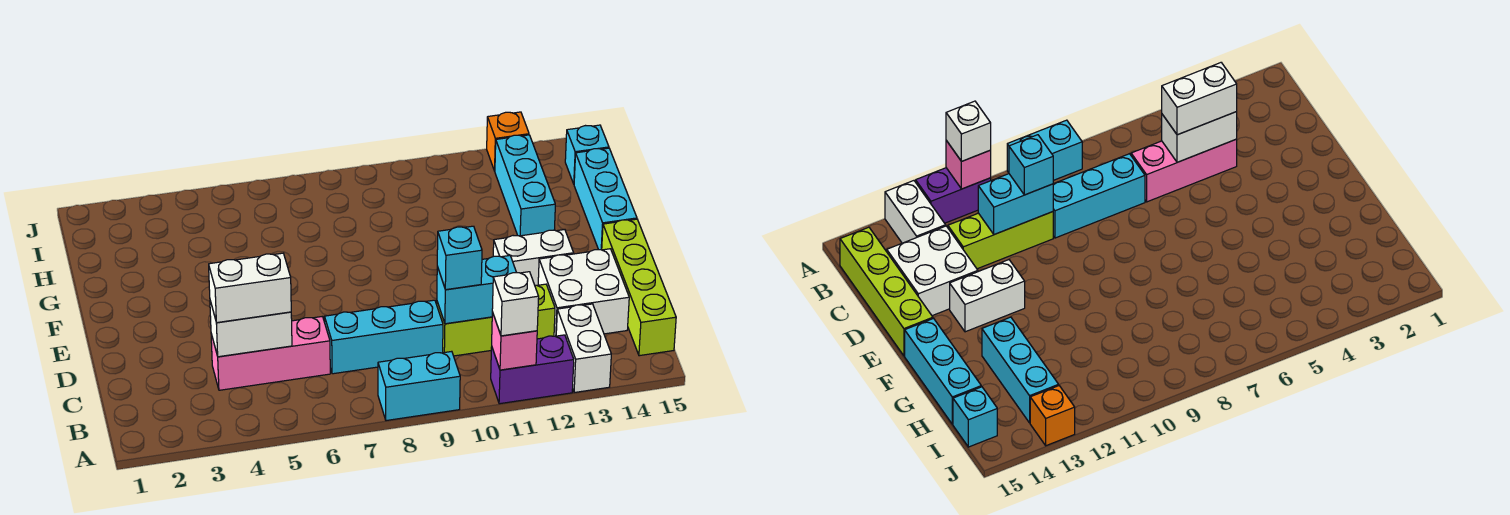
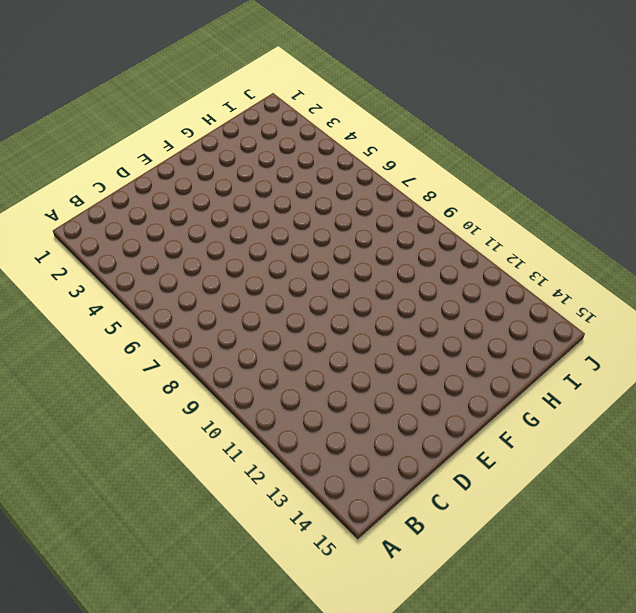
none -> cyan brick A8:A9 level 1
none -> purple brick A11:A12 level 1
none -> white brick A13:B13 level 1

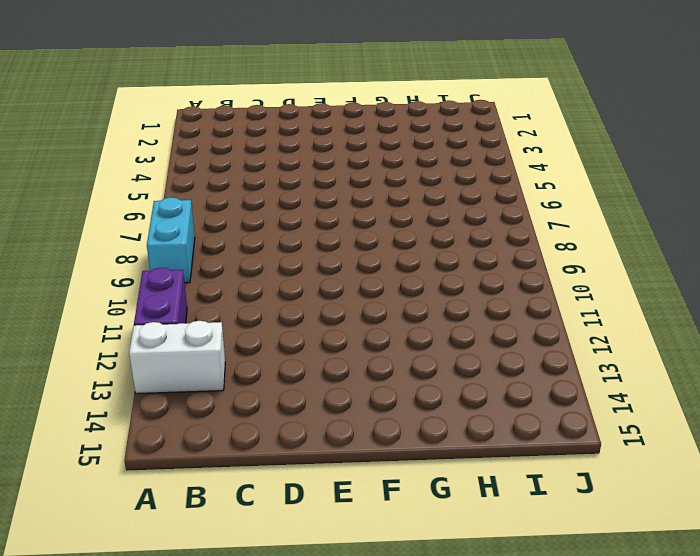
none -> lime brick B15:E15 level 1
none -> pink brick C4:C6 level 1
none -> cyan brick C7:C9 level 1

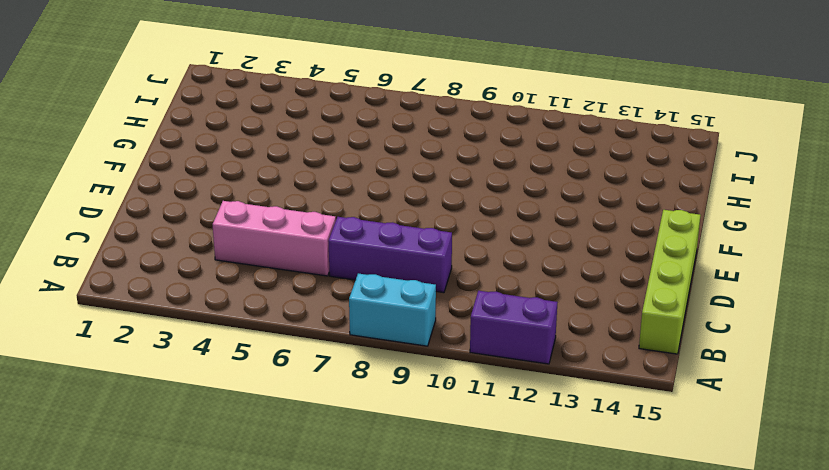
purple brick C7:C9 level 1 -> cyan brick C7:C9 level 1
none -> white brick A13:B13 level 1
none -> lime brick C10:C12 level 1
none -> white brick C13:D14 level 1

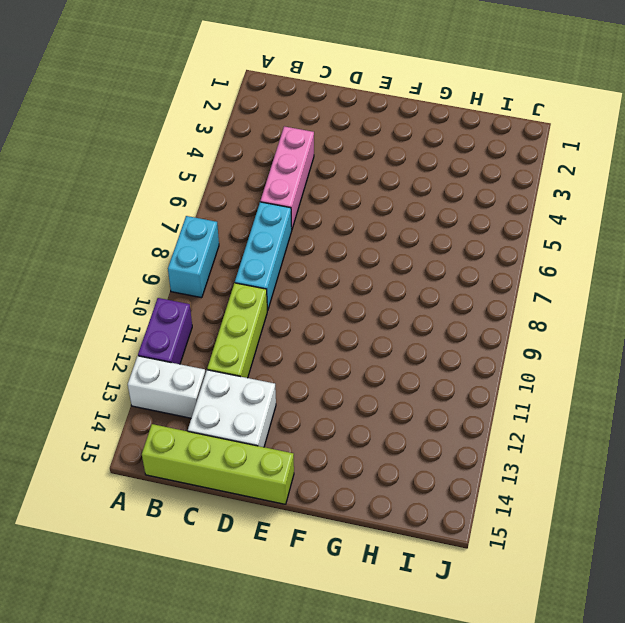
none -> white brick E12:E13 level 1
none -> cyan brick F15:H15 level 1
none -> cyan brick G13:I13 level 1

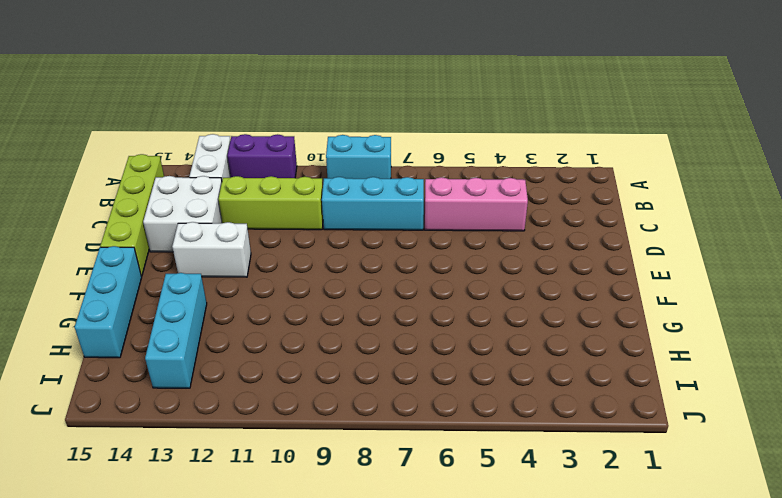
none -> cyan brick I15 level 1
none -> orange brick J13 level 1
none -> pink brick A11 level 2

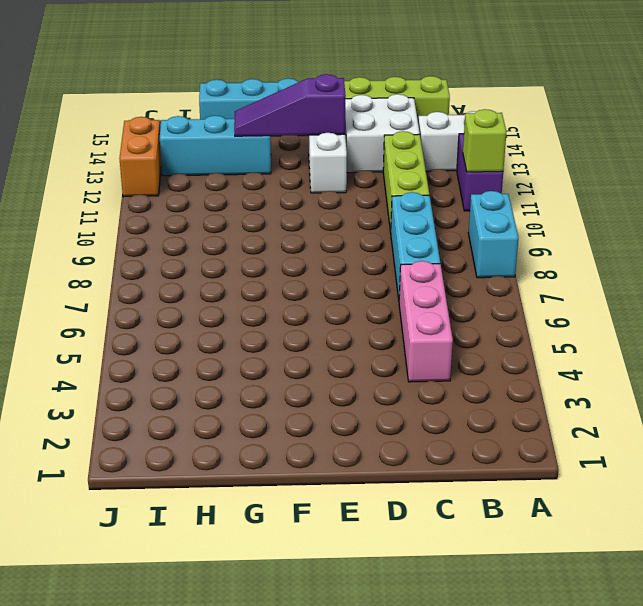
lime brick A11 level 2 -> pink brick A11 level 2
purple slope E13:G13 level 2 top E -> none
orange brick J12:J13 level 1 -> orange brick J13 level 1
none -> cyan brick I15 level 1
none -> white brick C4:C5 level 2
none -> cyan brick C10:C11 level 2

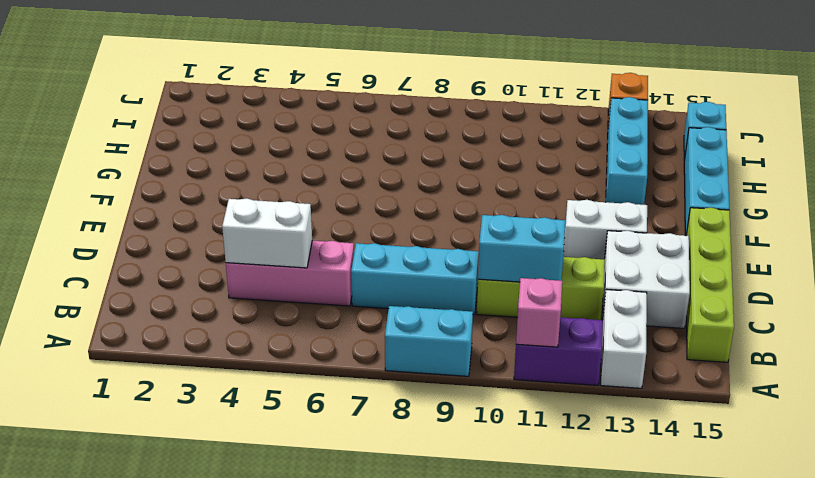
none -> white brick A11 level 3
none -> white brick C4:C5 level 3
none -> cyan brick C10 level 3

